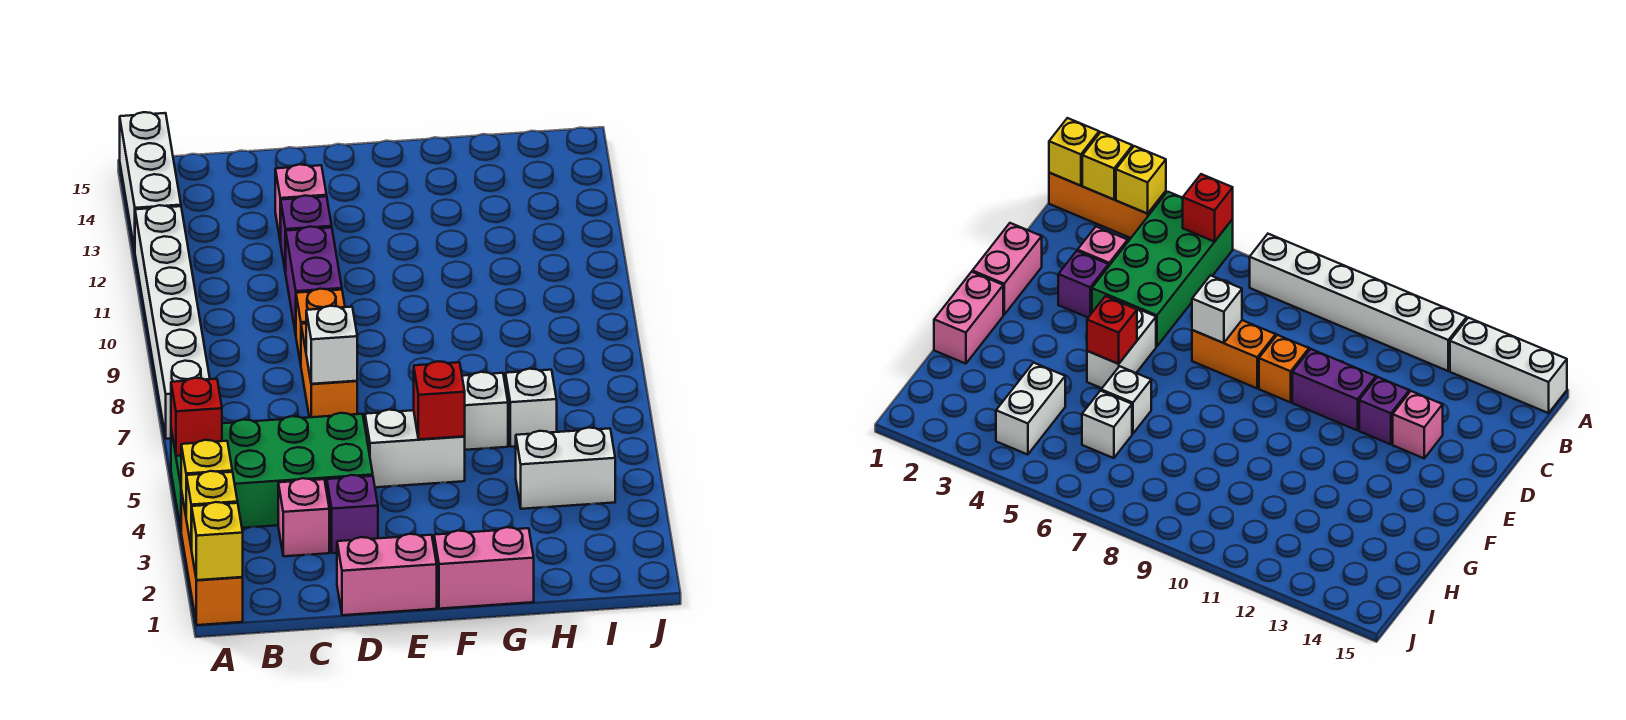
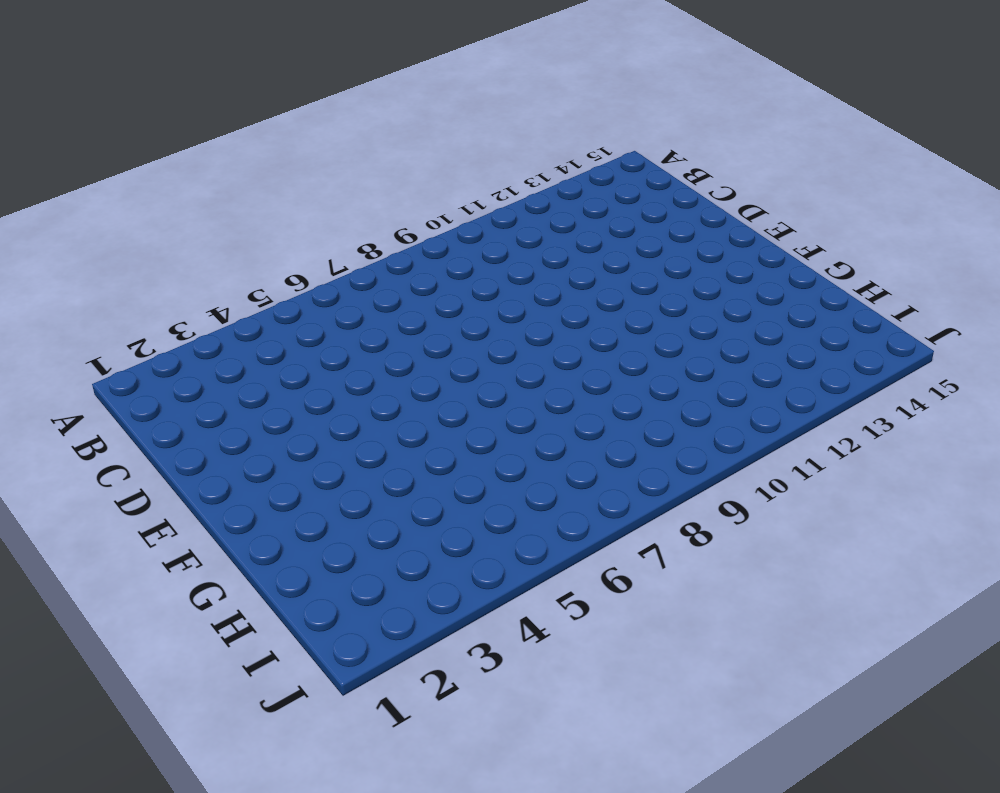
none -> orange brick A1:A3 level 1
none -> green brick A4:D5 level 1
none -> white brick A7:A12 level 1

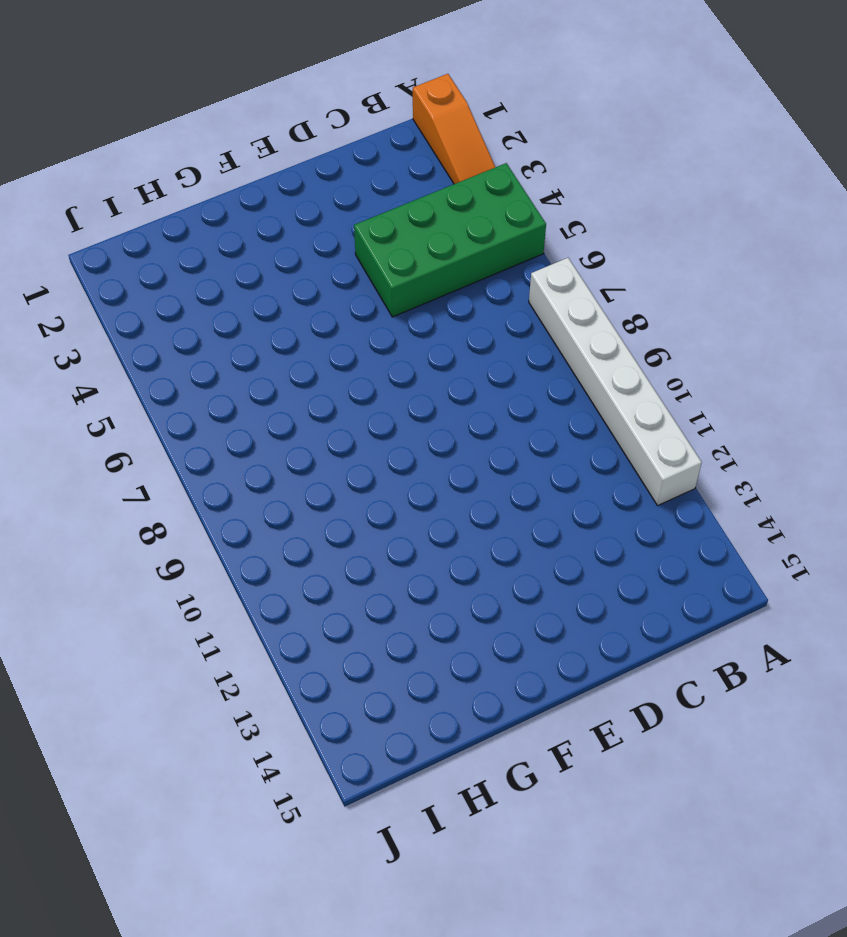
orange slope A1:A3 level 1 top 1 -> orange brick A1:A3 level 1
none -> white brick A13:A15 level 1
none -> pink brick C3 level 1
none -> pink brick D1:E1 level 1

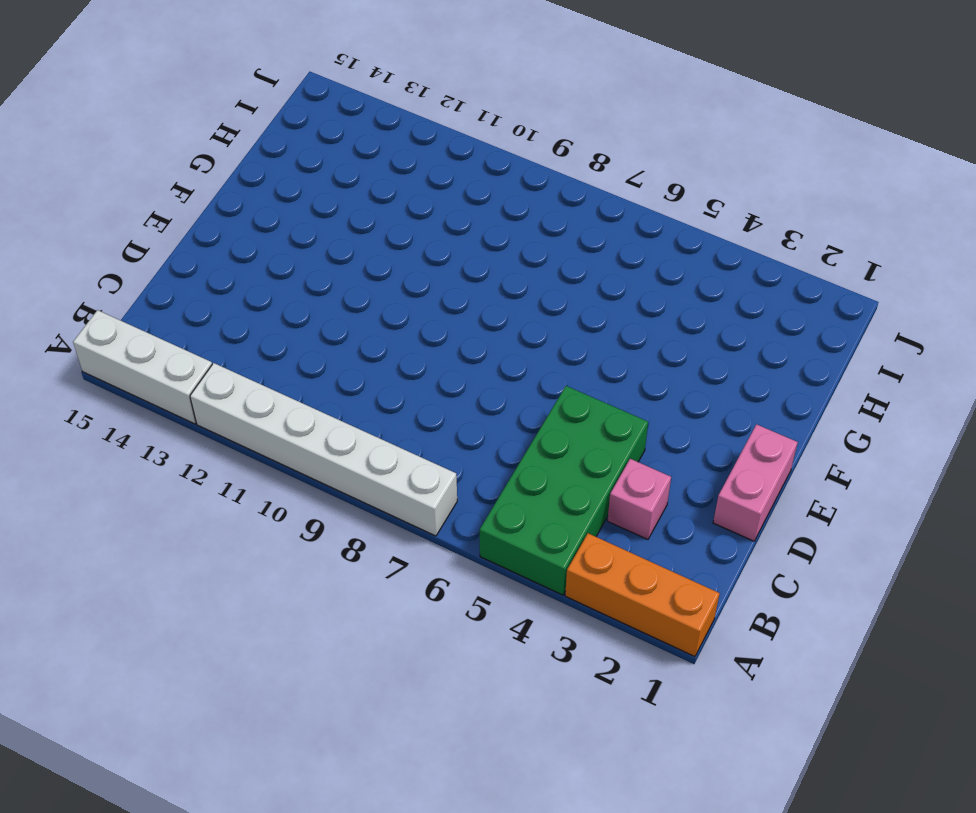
none -> purple brick D3 level 1
none -> orange brick D7:D8 level 1
none -> orange brick D9 level 1

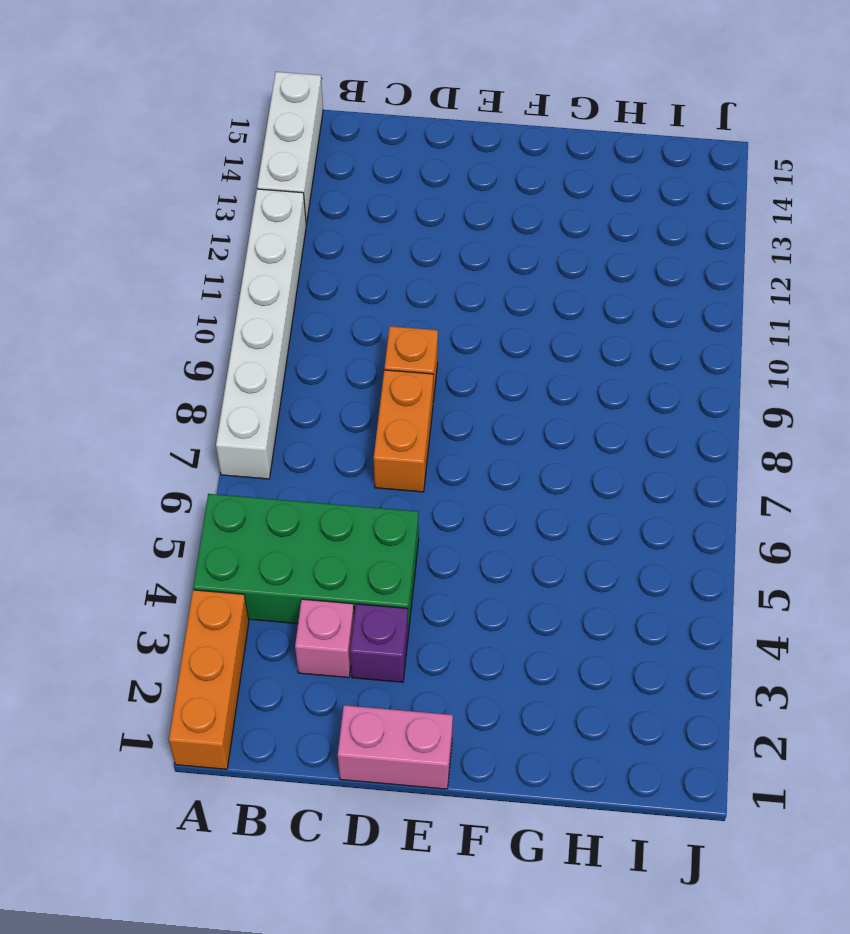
none -> purple brick D10:D11 level 1
none -> purple brick D12 level 1
none -> pink brick D13 level 1

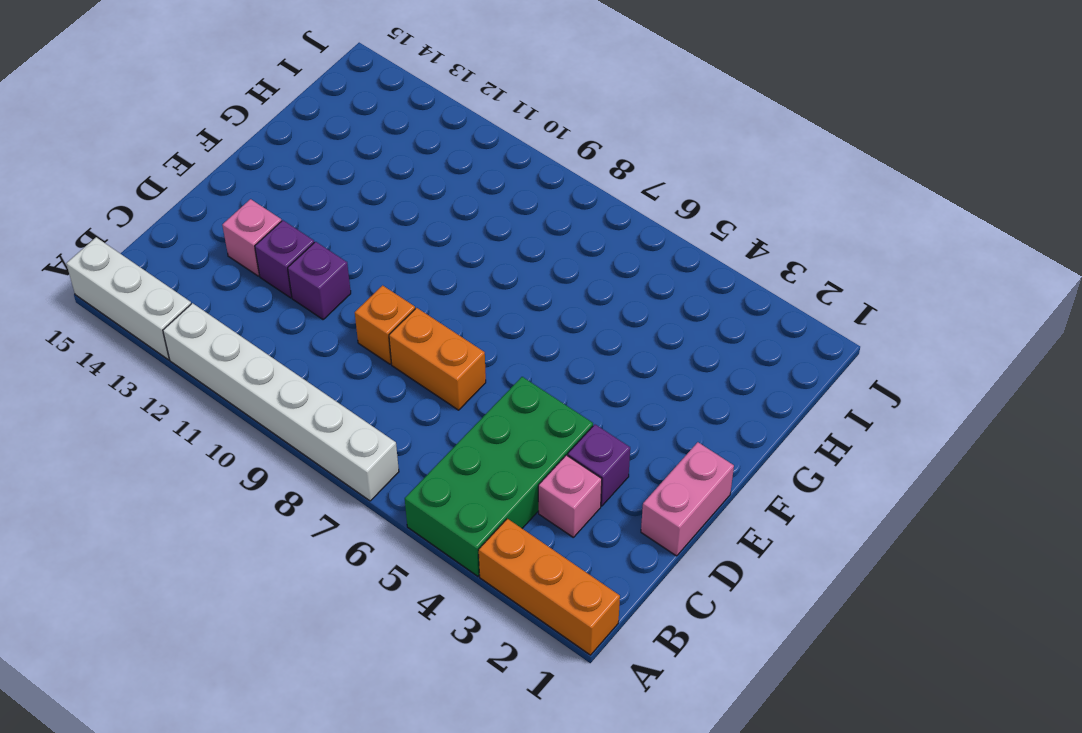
purple brick D11 level 1 -> purple brick D10:D11 level 1
none -> white brick E5:F5 level 1
none -> pink brick F1:G1 level 1
none -> white brick G6 level 1

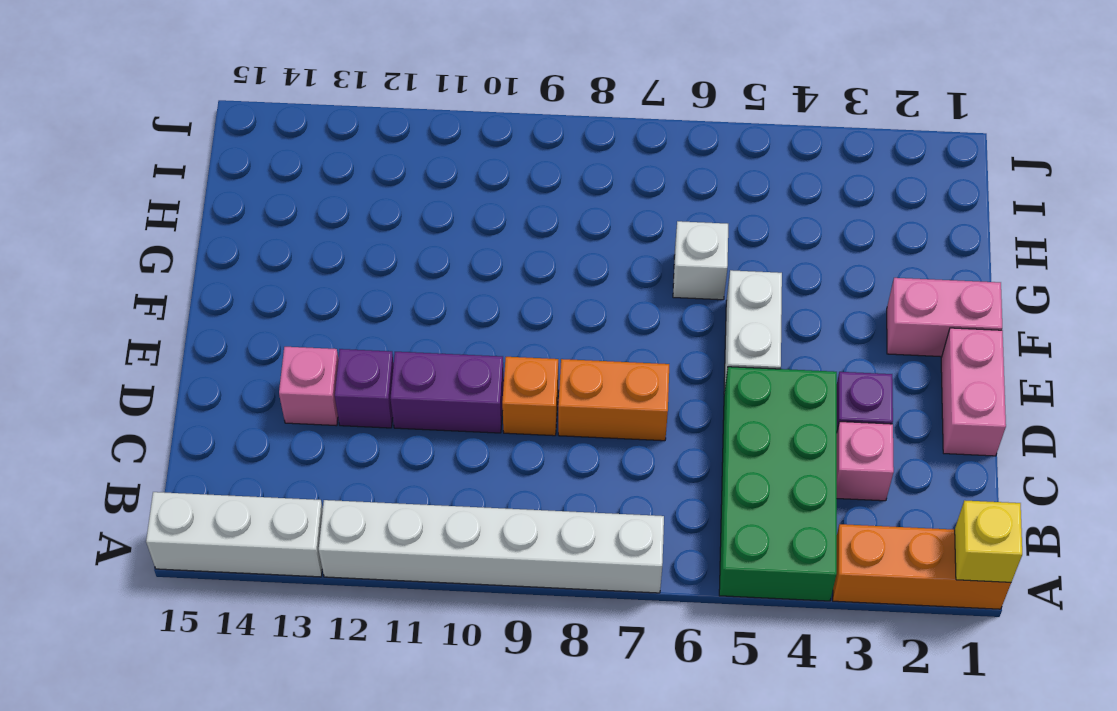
pink brick F1:F2 level 1 -> pink brick F1:G1 level 1
none -> white brick H4:I4 level 1
none -> white brick H6 level 1
none -> yellow brick A2 level 2

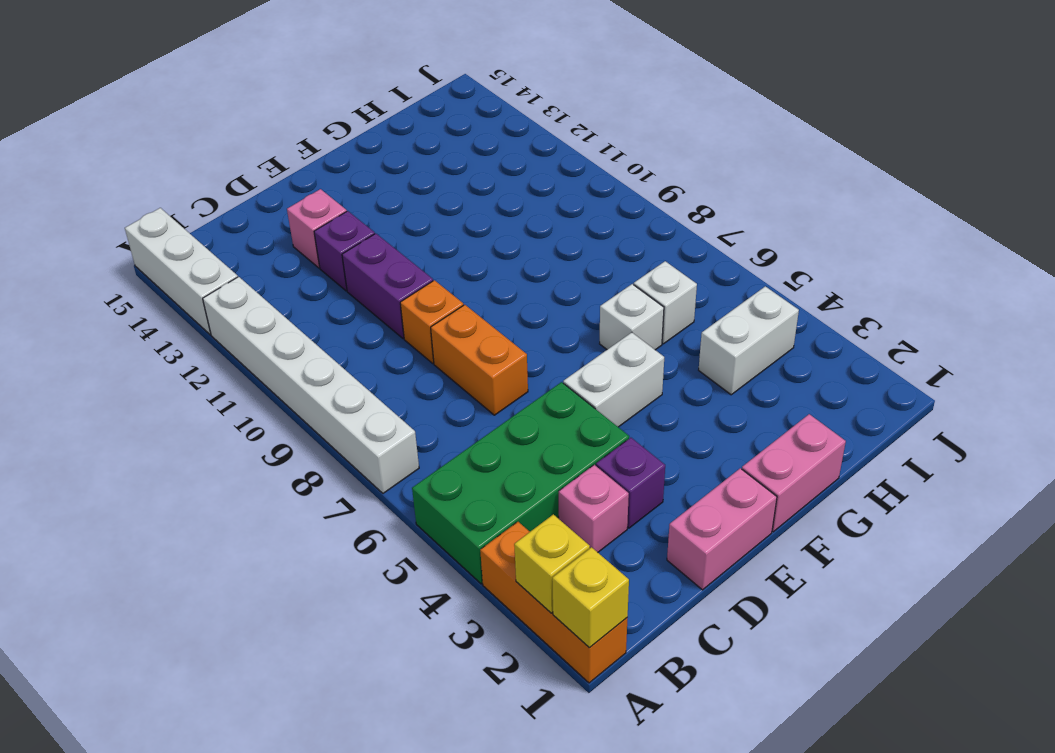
none -> yellow brick A3 level 2
none -> red brick A5 level 2
none -> white brick D7 level 2

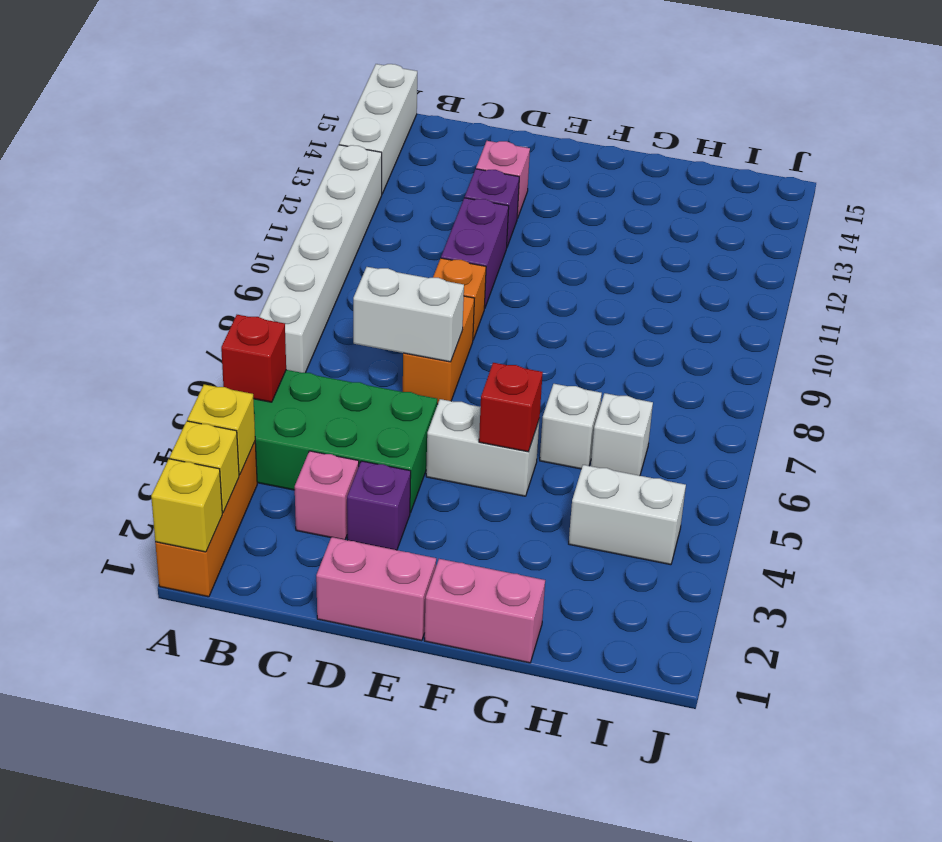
white brick C7:D7 level 2 -> white brick D7 level 2

